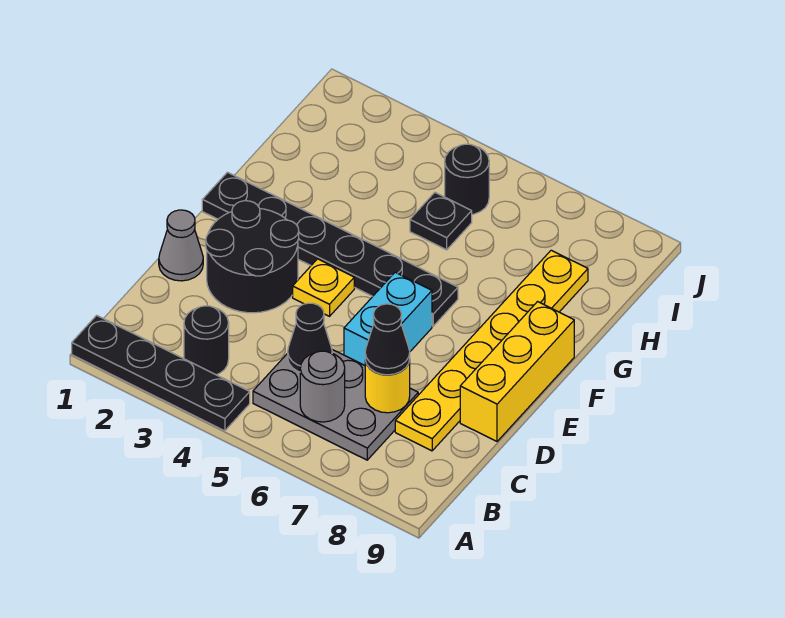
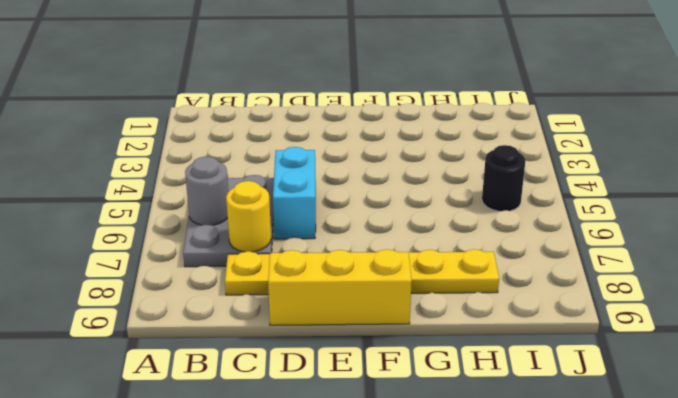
cyan brick D5:D6 level 1 -> cyan brick D6:E6 level 1
none -> black plate A1:A4 level 1
none -> black round brick B3 level 1
none -> grey cone D1 level 1

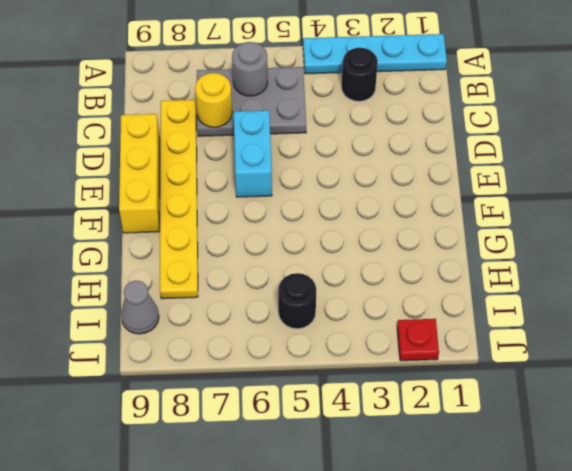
cyan plate A1:A4 level 1 -> black plate A1:A4 level 1
grey cone I9 level 1 -> grey cone D1 level 1
red plate J2 level 1 -> none
none -> black round brick D2:E3 level 1
none -> yellow plate E4 level 1
none -> black plate F1:F6 level 1

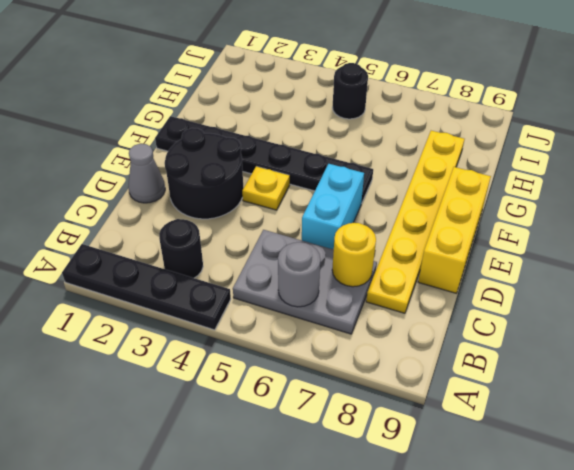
none -> black plate H5 level 1
none -> black cone C5 level 2
none -> black cone C7 level 3

